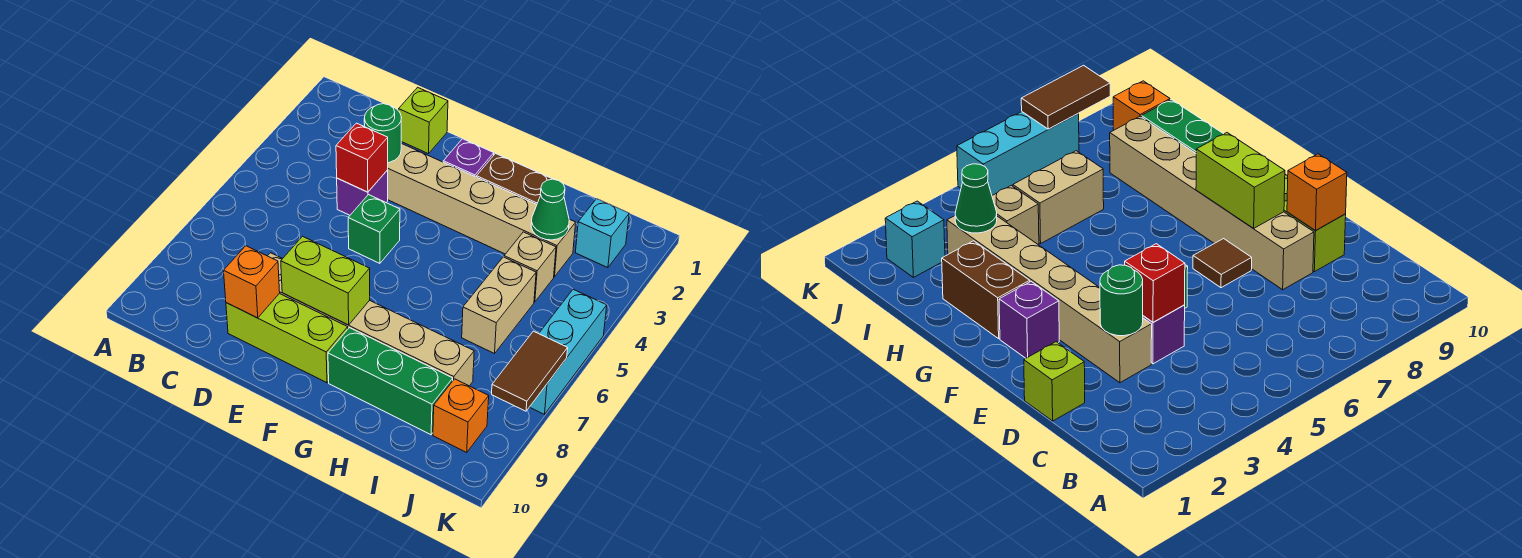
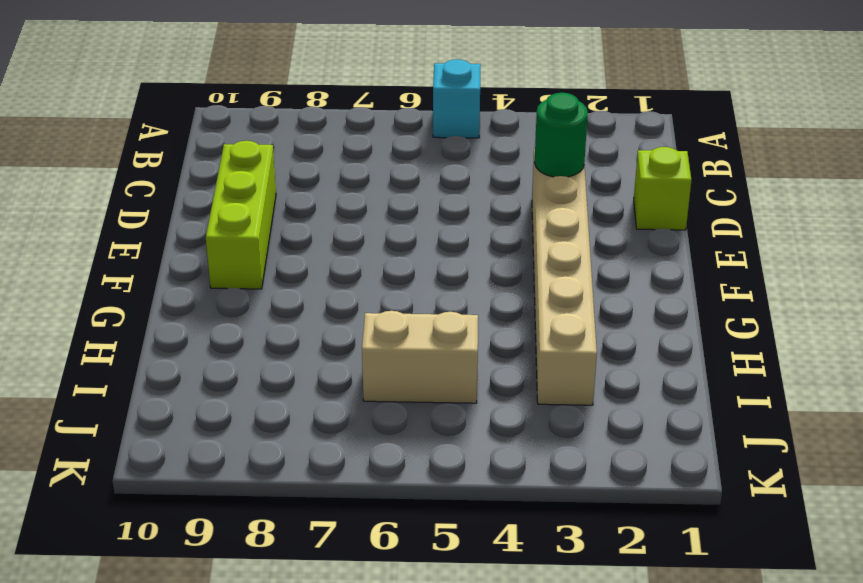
cyan brick A5 level 1 -> cyan brick J2 level 1
none -> purple brick D4 level 1
none -> tan brick D8:I8 level 1
none -> green brick E5 level 1

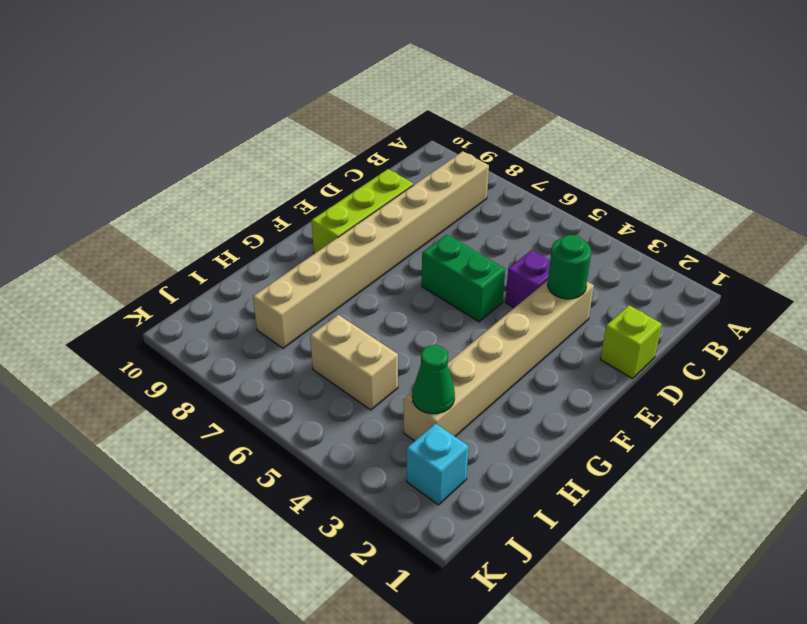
tan brick B8:I8 level 1 -> tan brick D8:I8 level 1
green brick E5:E6 level 1 -> green brick E5 level 1
none -> brown tile E7 level 1
none -> purple brick F2 level 1
none -> brown brick G2:H2 level 1

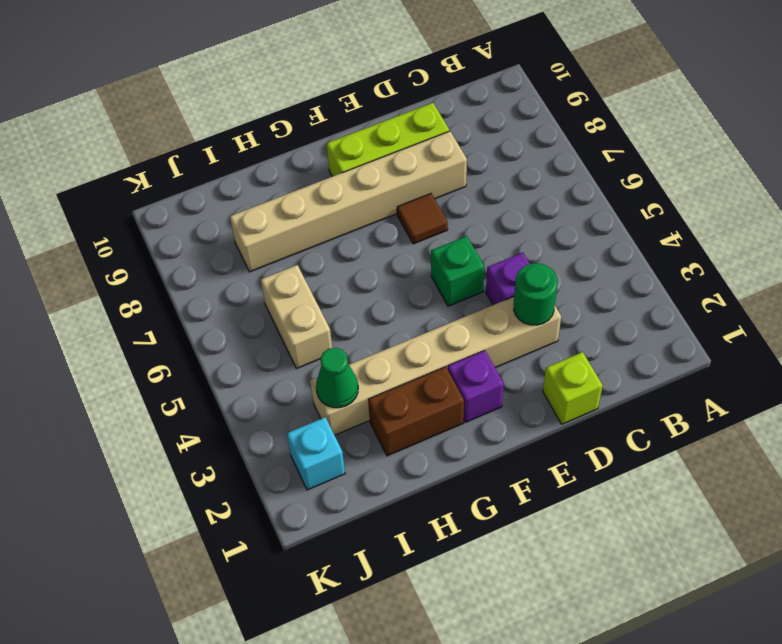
none -> green brick G9:I9 level 1
none -> tan brick I4 level 1
none -> orange brick J9 level 1

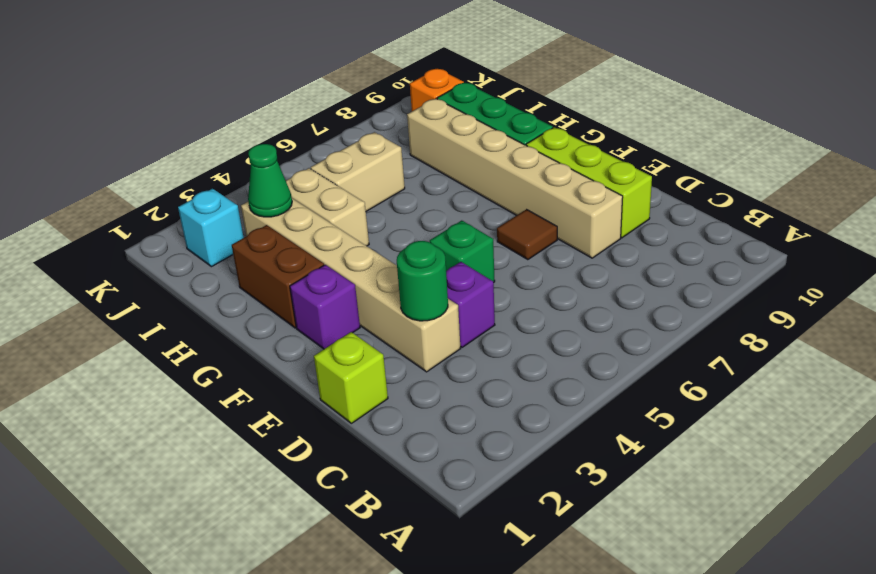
tan brick H4:I4 level 1 -> tan brick I4 level 1
none -> cyan brick K5:K7 level 1
none -> red brick D4 level 2
none -> orange brick D9 level 2

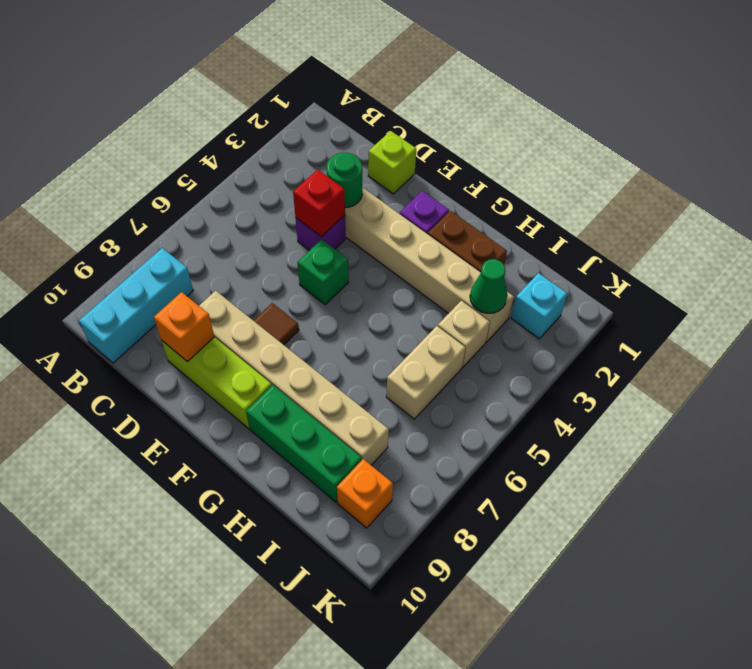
cyan brick B8:B10 level 1 -> cyan brick K5:K7 level 1
none -> lime brick E8:F8 level 2
none -> brown tile K7:K8 level 2

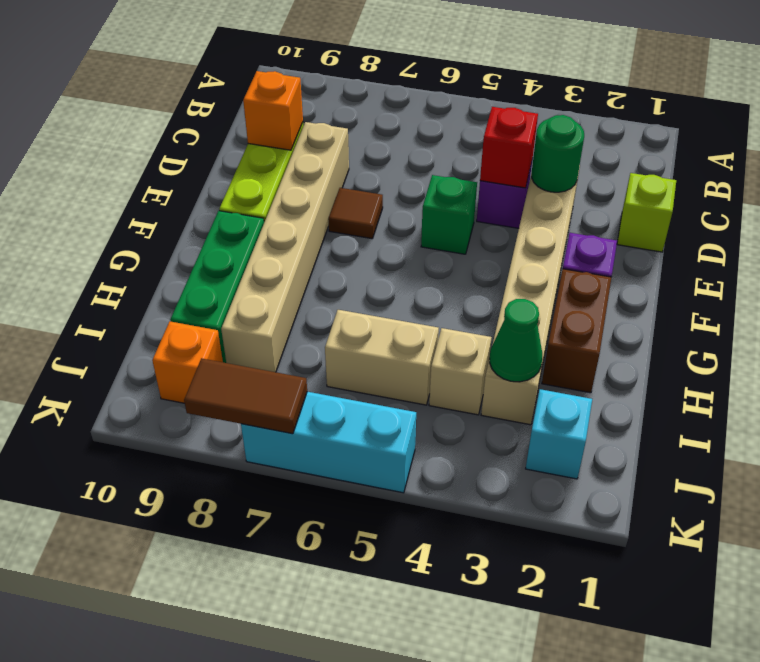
none -> lime brick E8:F8 level 2

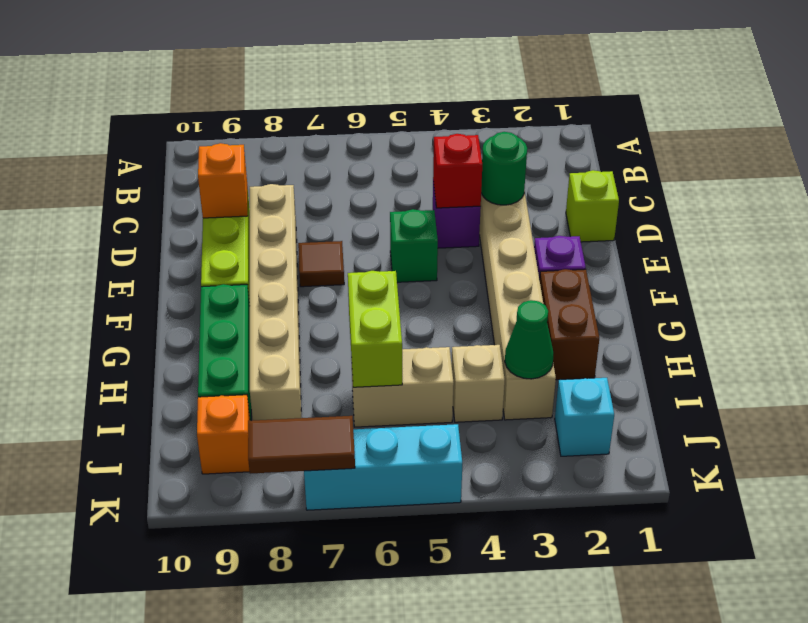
lime brick H6:I6 level 2 -> lime brick E8:F8 level 2

